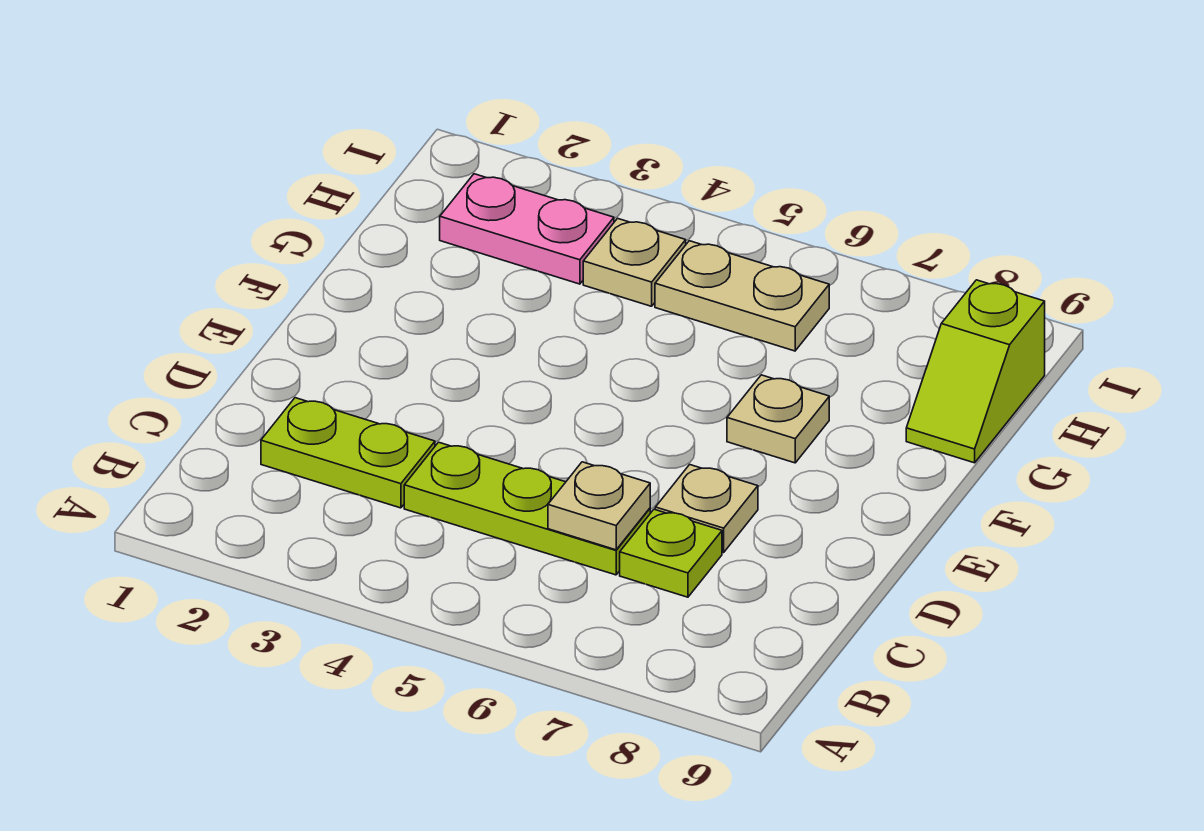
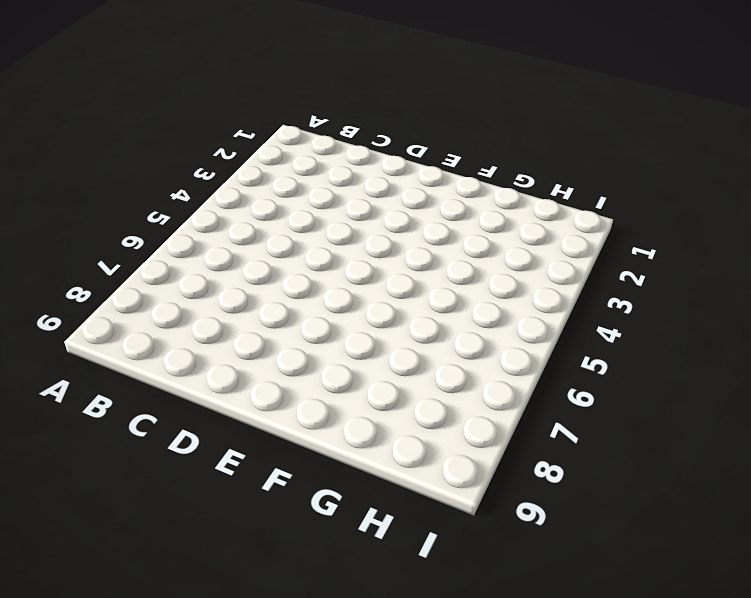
none -> lime plate C2:C3 level 1
none -> lime plate C4:C6 level 1

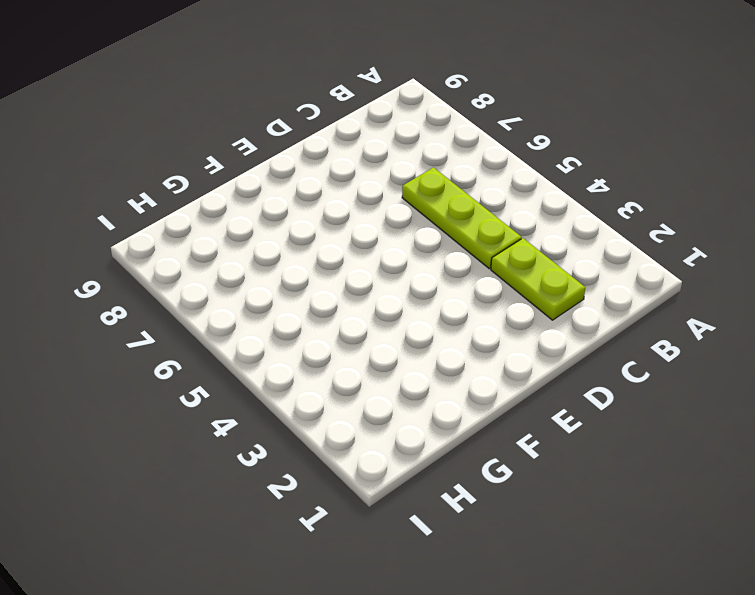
none -> lime plate C7 level 1
none -> tan plate D7 level 1

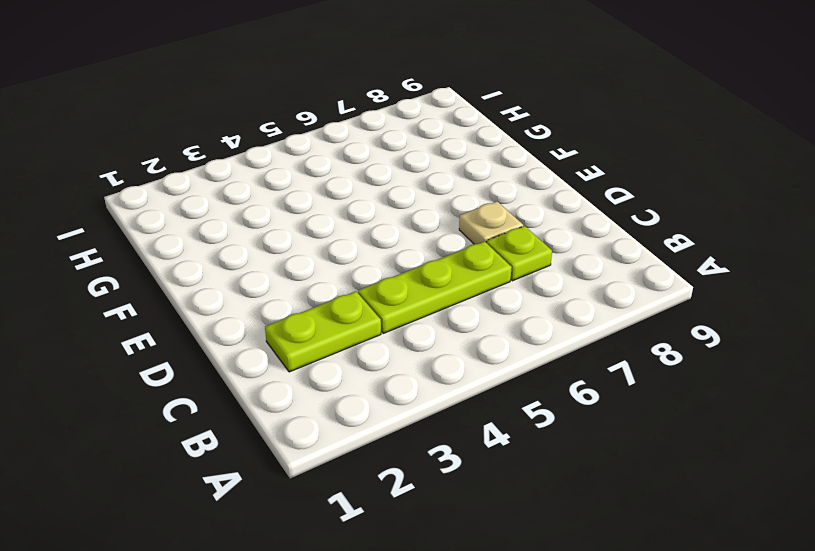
none -> tan plate F7 level 1
none -> lime slope G9:H9 level 1 top H

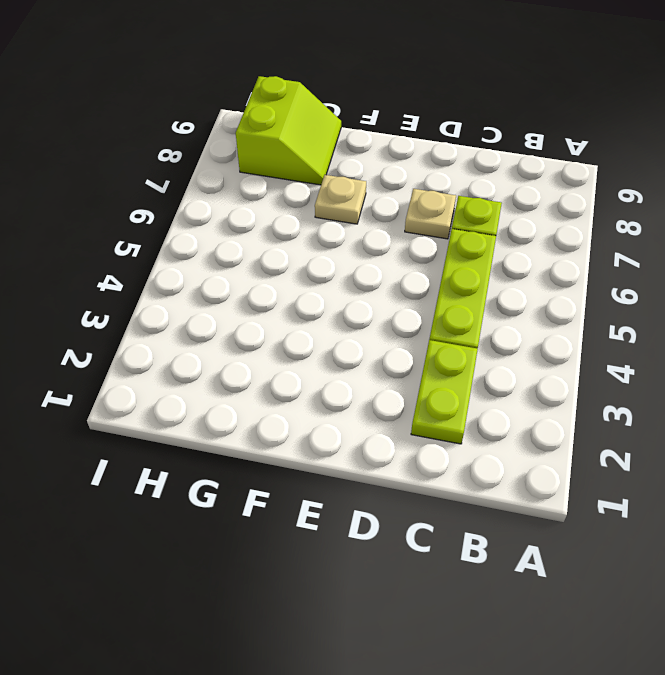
lime slope G8:H9 level 1 top H -> lime slope G9:H9 level 1 top H
none -> pink plate H2:H3 level 1
none -> tan plate H4 level 1

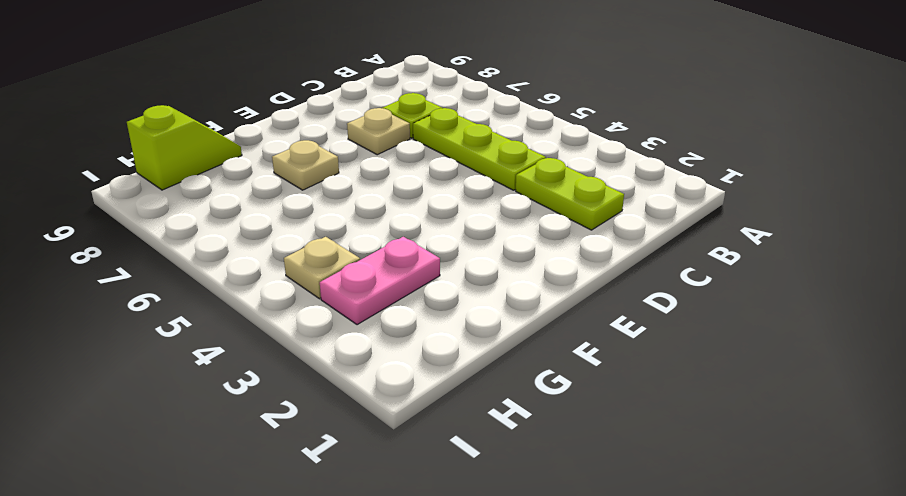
pink plate G3:H3 level 1 -> pink plate H2:H3 level 1
none -> tan plate H5:H6 level 1
none -> tan plate C6 level 2

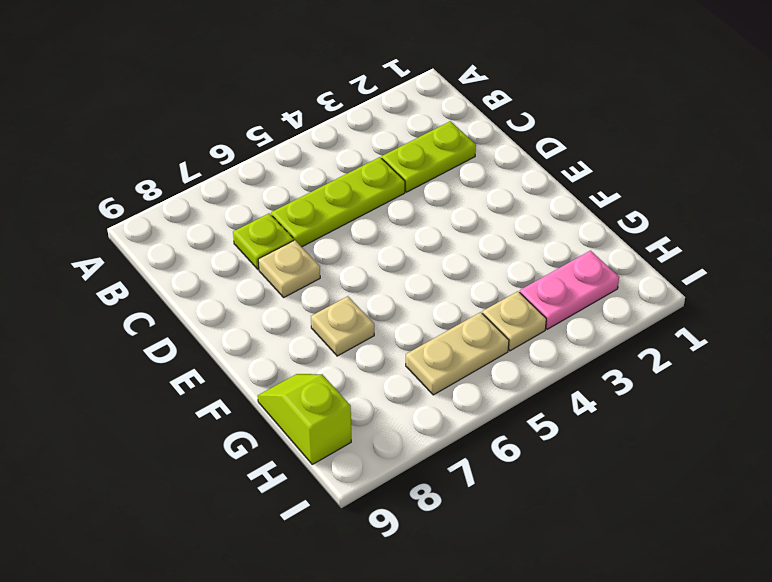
none -> tan plate C6 level 2

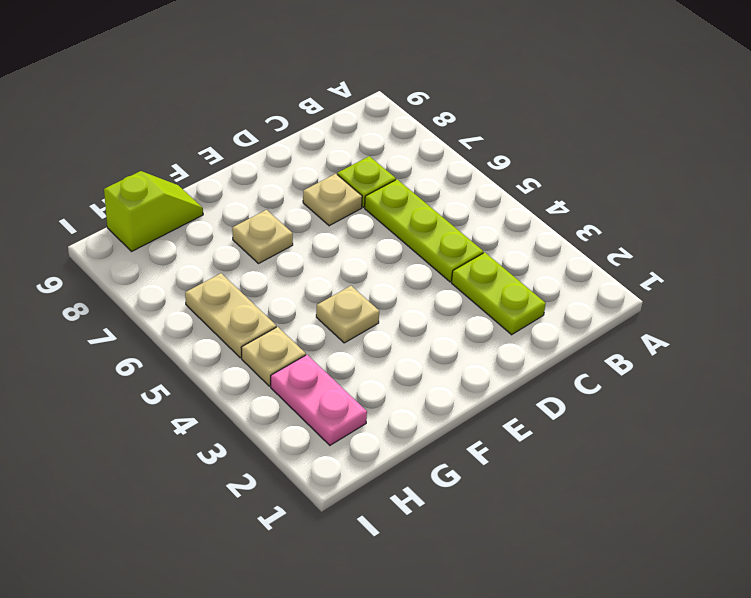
tan plate F4 level 1 -> tan plate C6 level 2

